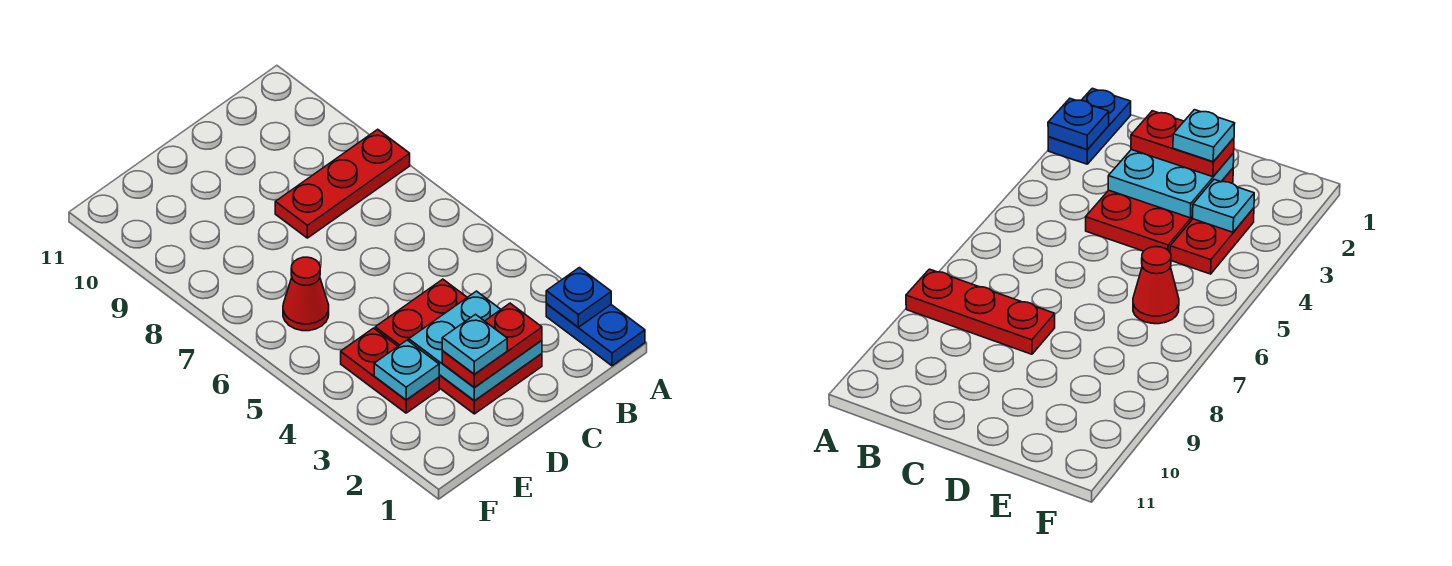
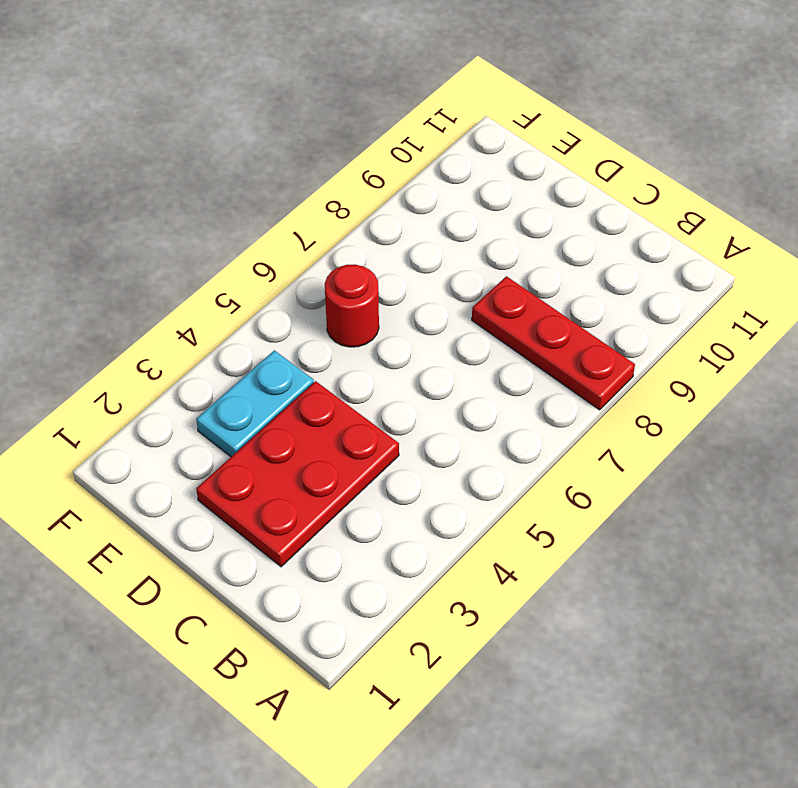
cyan plate E3:E4 level 1 -> red plate E3:E4 level 1
red round brick E6 level 1 -> red cone E6 level 1
none -> blue plate A1:A2 level 1
none -> blue plate A2 level 2

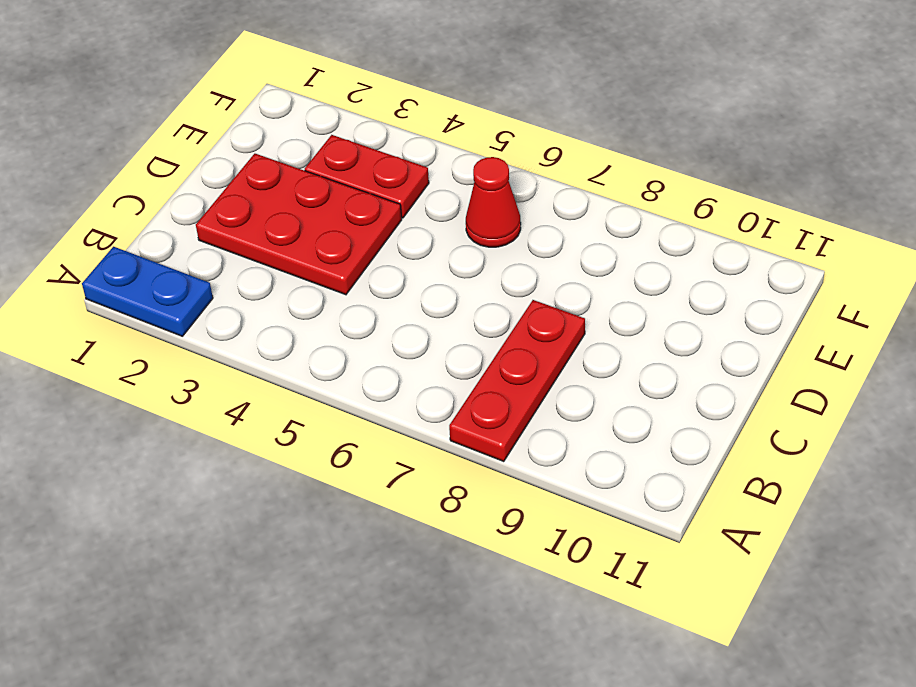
none -> blue plate A2 level 2
none -> cyan plate C2:D3 level 2

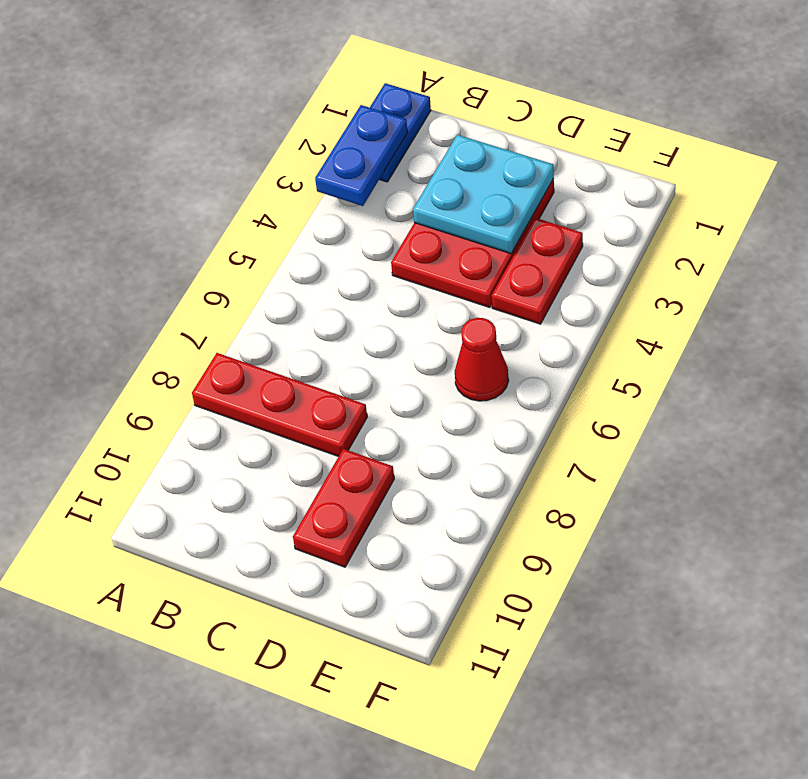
blue plate A2:A3 level 2 -> blue plate A2 level 2
red plate D9:D10 level 1 -> red plate C2:D2 level 3
none -> cyan plate E3 level 2
none -> cyan plate D2 level 4

